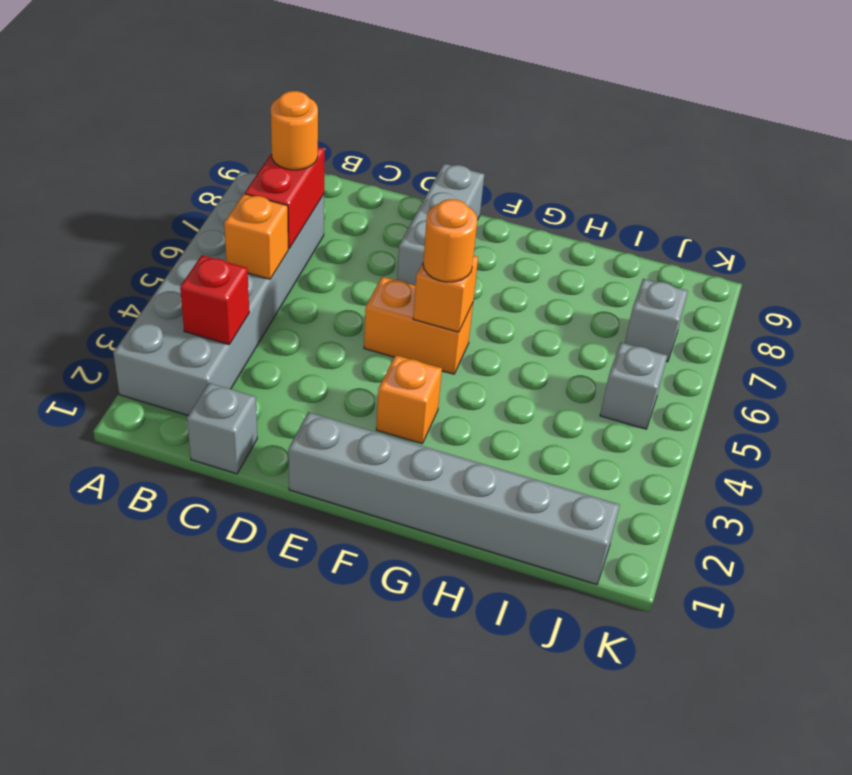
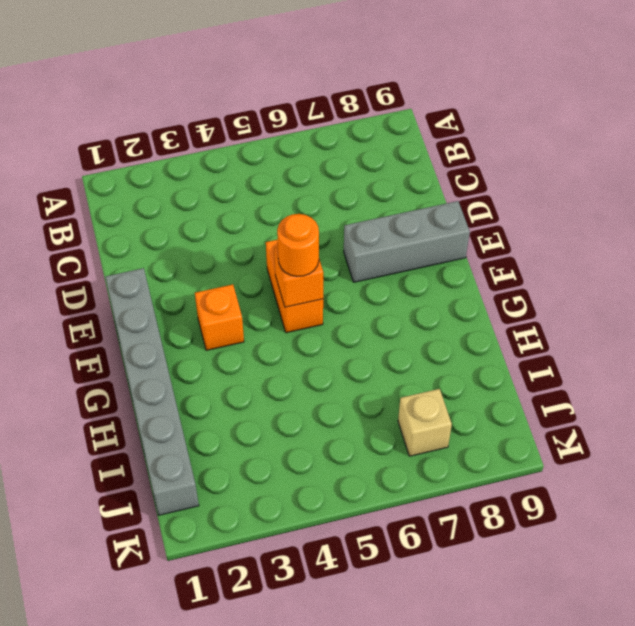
tan brick J7 level 1 -> grey brick J7 level 1
none -> grey brick A2:B7 level 1
none -> grey brick C1 level 1
none -> grey brick J5 level 1

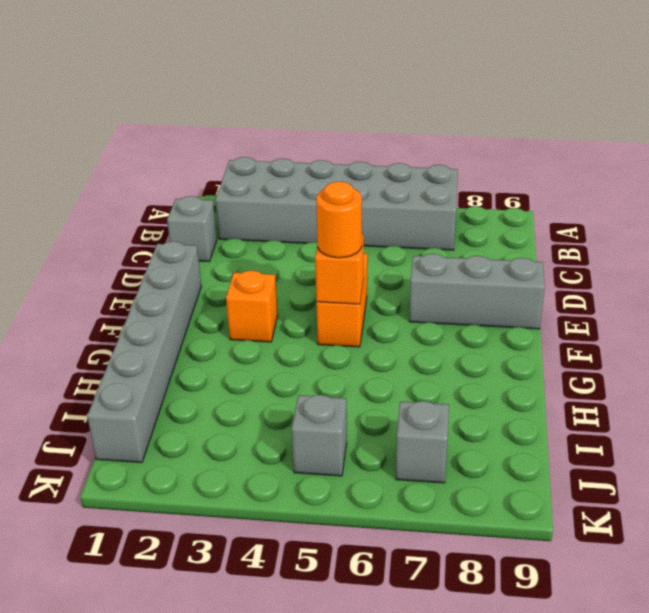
none -> red brick B3 level 2
none -> orange brick B5 level 2
none -> red brick B6:B7 level 2

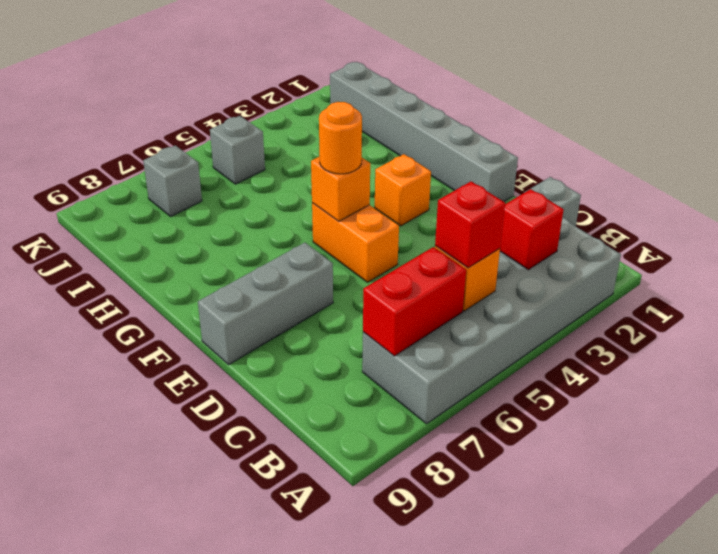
red brick B5 level 3 -> none
none -> orange round brick B7 level 3

